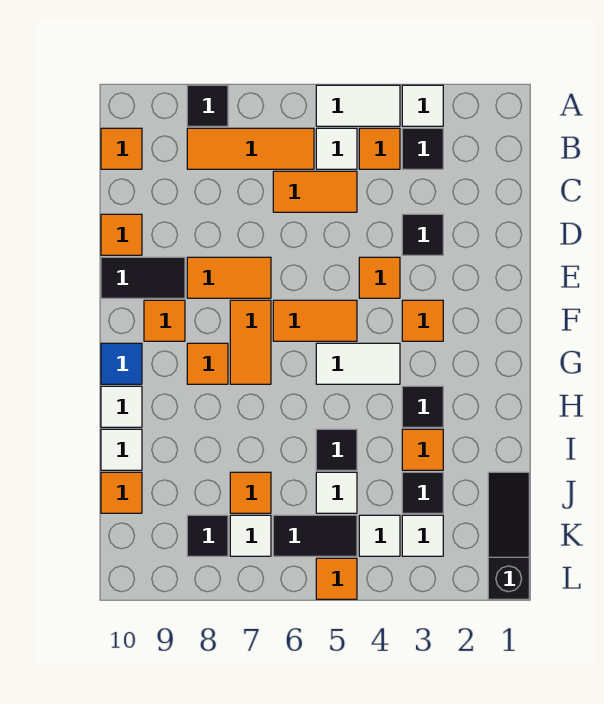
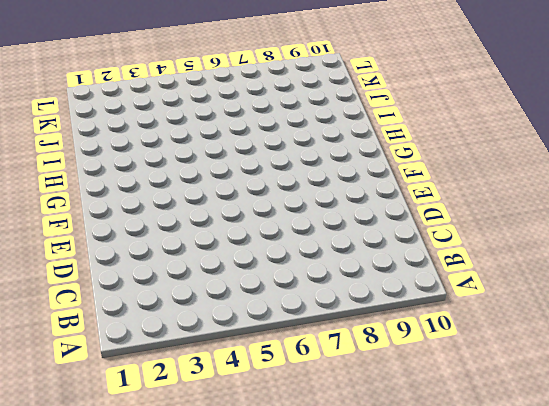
none -> white tile A3 level 1
none -> white tile A4:A5 level 1
none -> black tile A8 level 1
none -> black tile B3 level 1

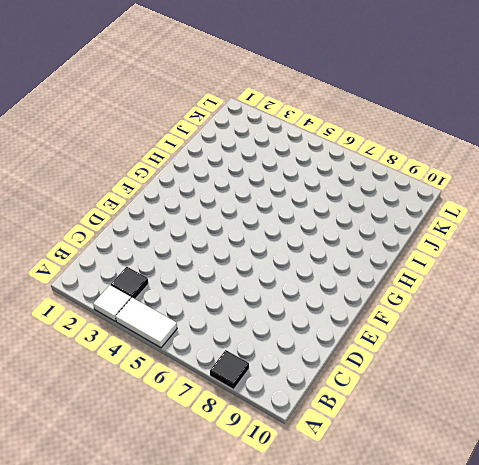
none -> orange tile B4 level 1
none -> white tile B5 level 1
none -> orange tile B6:B8 level 1
none -> orange tile B10 level 1

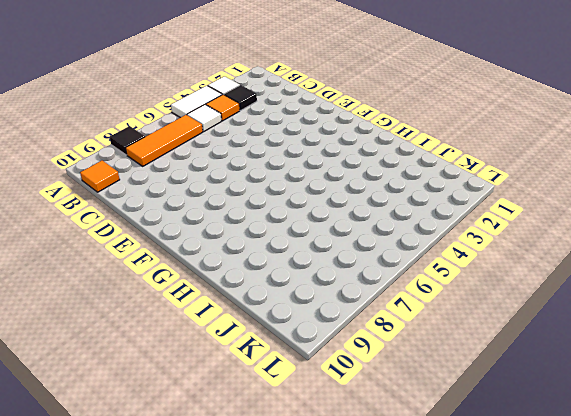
none -> orange tile C5:C6 level 1
none -> black tile D3 level 1
none -> orange tile D10 level 1
none -> orange tile E4 level 1

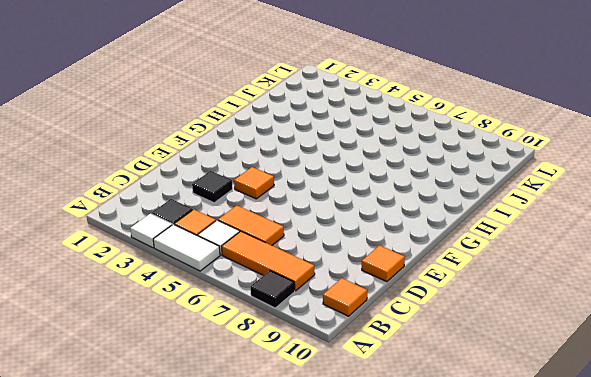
none -> orange tile E7:E8 level 1
none -> black tile E9:E10 level 1
none -> orange tile F3 level 1
none -> orange tile F5:F6 level 1

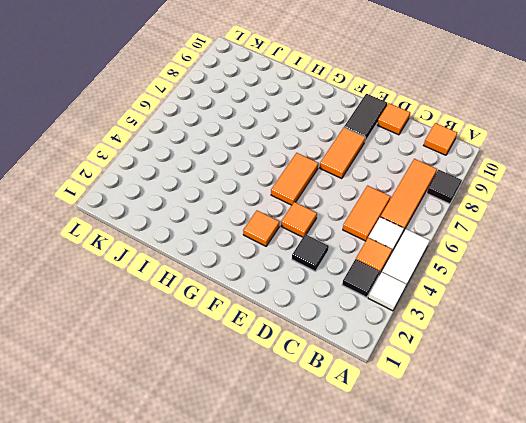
none -> orange tile F7:G7 level 1
none -> orange tile F9 level 1
none -> white tile G4:G5 level 1
none -> orange tile G8 level 1

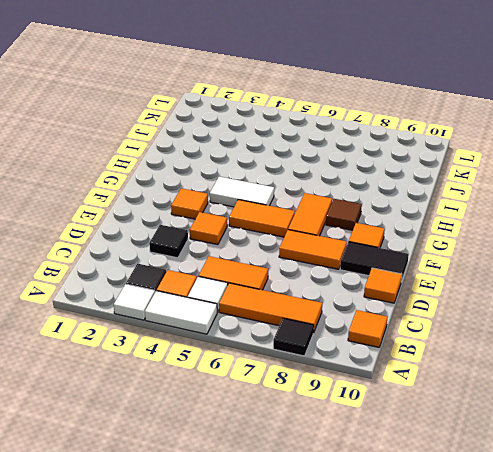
brown tile G8 level 1 -> orange tile G8 level 1
none -> blue tile G10 level 1
none -> black tile H3 level 1
none -> white tile H10 level 1
none -> orange tile I3 level 1

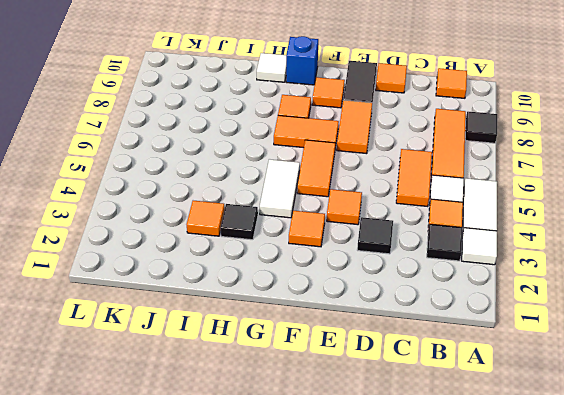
blue brick G10 level 1 -> blue tile G10 level 1
none -> black tile I5 level 1
none -> white tile I10 level 1
none -> black slope J1:L1 level 1 top L
none -> black tile J3 level 1

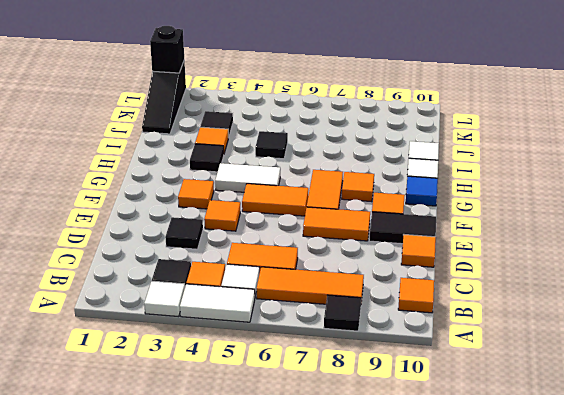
black brick L1 level 2 -> none
none -> white tile J5 level 1
none -> orange tile J7 level 1
none -> orange tile J10 level 1
none -> white tile K3 level 1

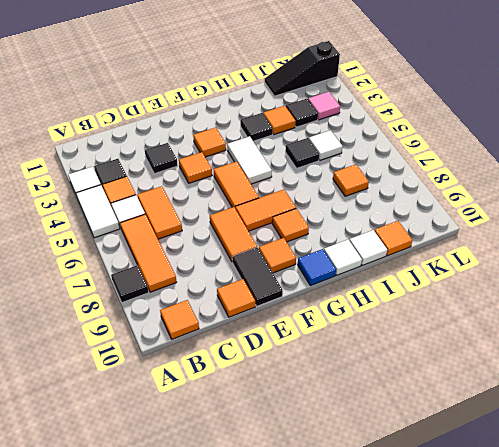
pink tile K3 level 1 -> white tile K3 level 1
none -> white tile K4 level 1
none -> black tile K5:K6 level 1
none -> white tile K7 level 1
none -> black tile K8 level 1

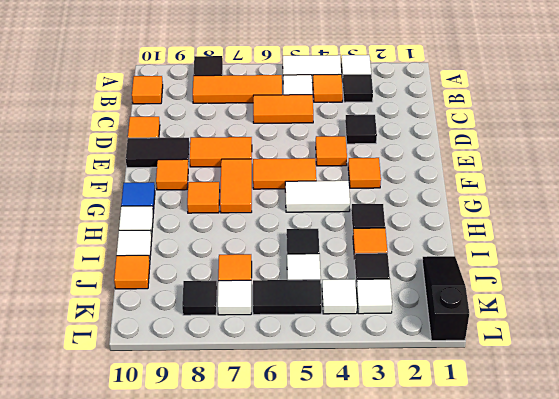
none -> orange tile L5 level 1

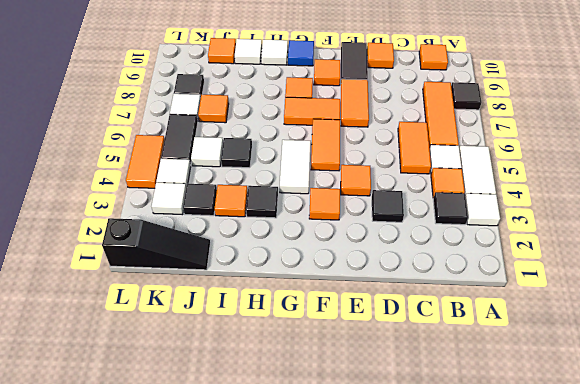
orange tile L4:L5 level 1 -> orange tile L5 level 1

